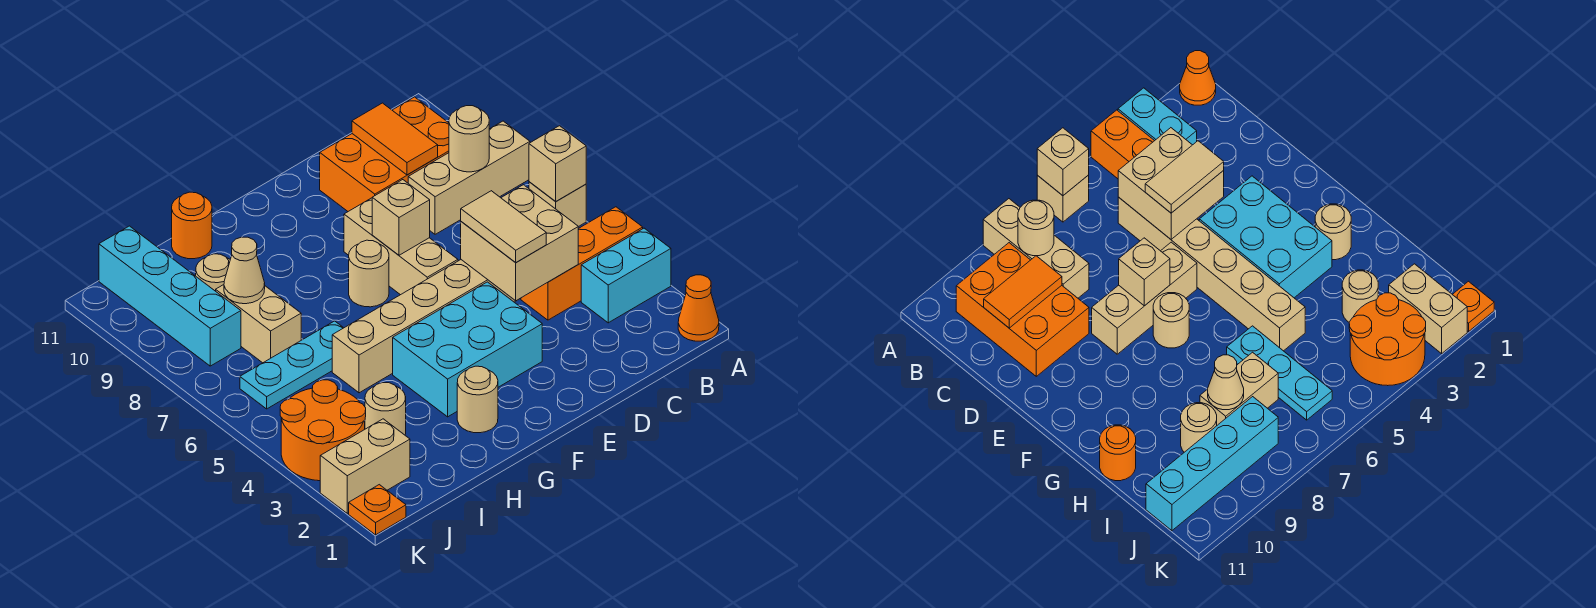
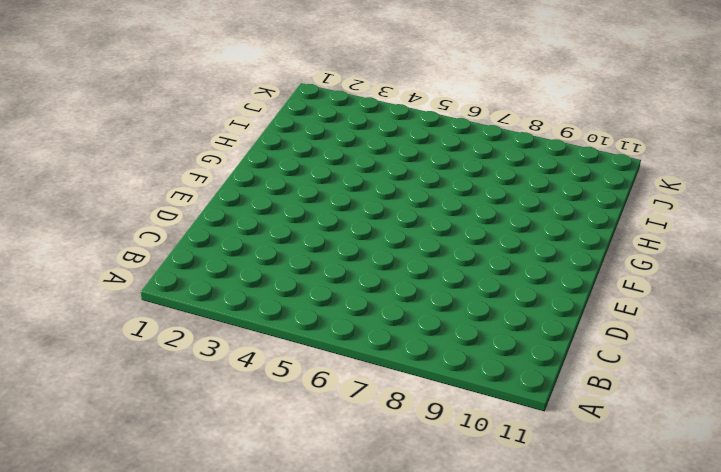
none -> orange cone A1 level 1
none -> cyan brick A3:B3 level 1
none -> orange brick A4:C4 level 1

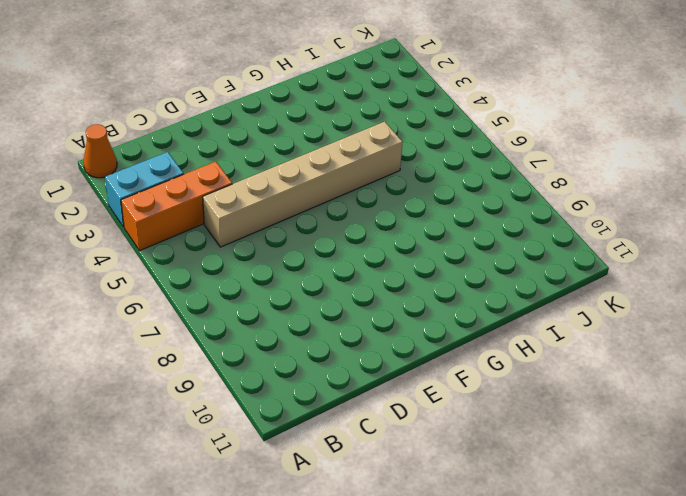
none -> tan brick A6 level 1
none -> tan brick A8:C8 level 1
none -> orange brick B9:D10 level 1

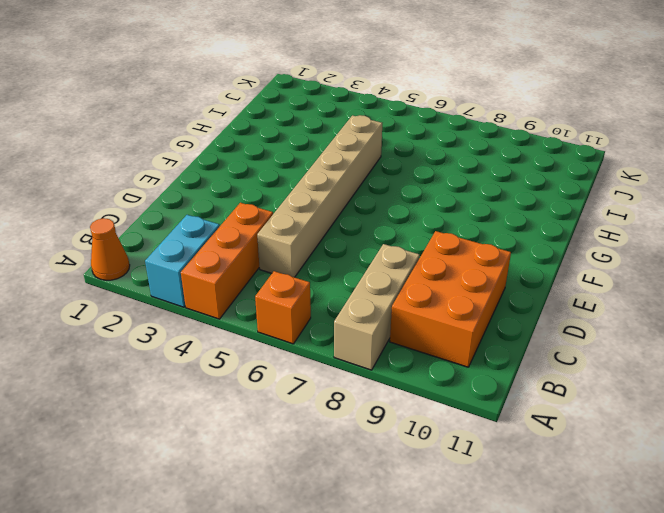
orange brick A6 level 1 -> tan brick A6 level 1
none -> cyan brick E3:G4 level 1
none -> tan brick E6:E8 level 1
none -> tan round brick F7 level 1

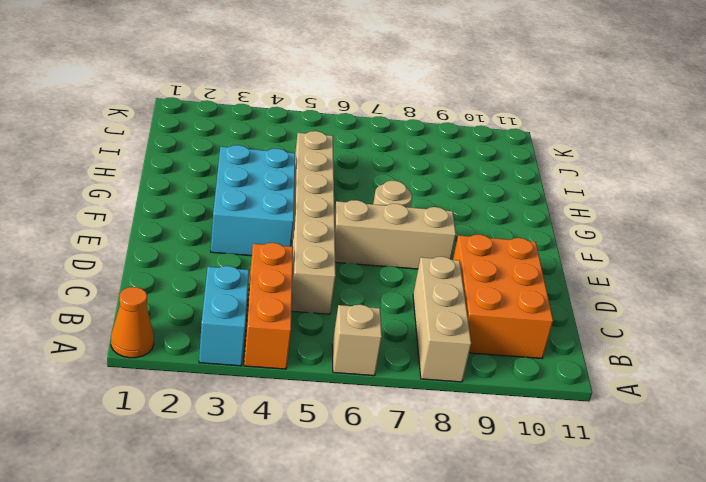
none -> tan round brick G2 level 1
none -> cyan plate H6:J6 level 1
none -> orange round brick H11 level 1

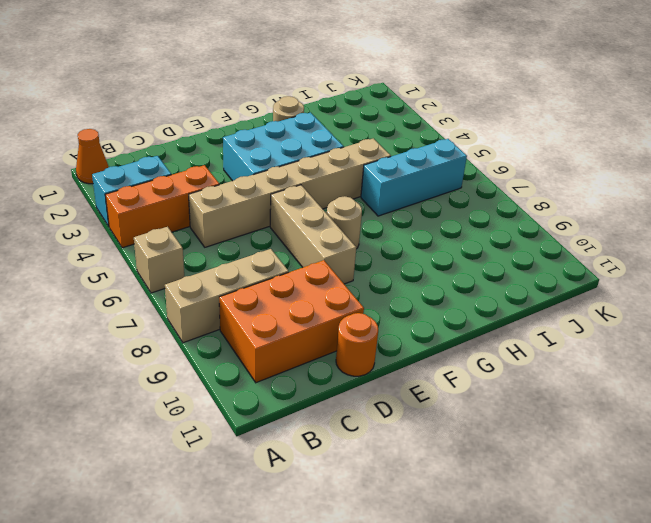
orange round brick D11 level 1 -> orange round brick H11 level 1
cyan brick H6:J6 level 1 -> cyan plate H6:J6 level 1
none -> tan round brick I3 level 1
none -> tan brick I7:I8 level 1
none -> tan round brick I9 level 1

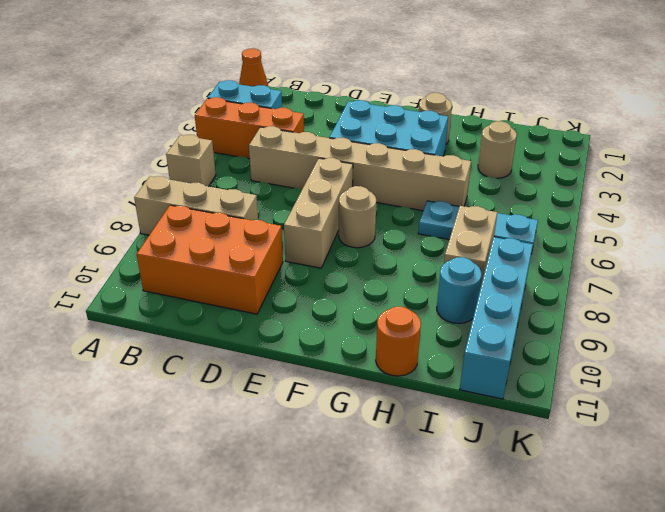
cyan round brick I9 level 1 -> tan round brick I9 level 1
none -> tan brick J2:K2 level 1
none -> orange round brick J3:K4 level 1
none -> orange plate K1 level 1

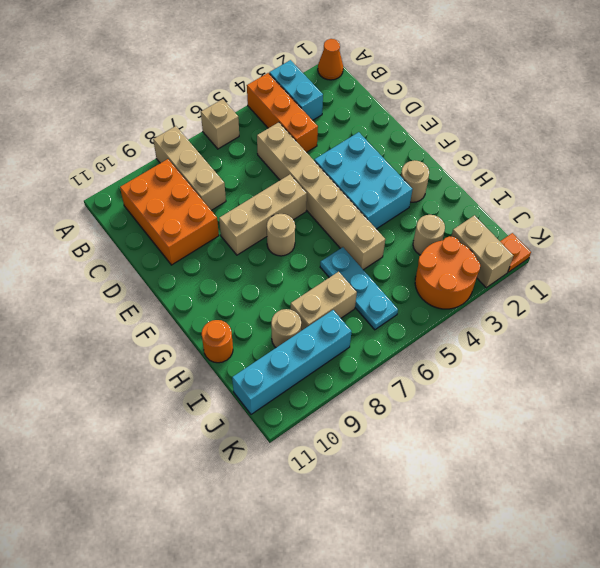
none -> tan brick A6 level 2
none -> tan round brick B8 level 2
none -> tan brick C4:D5 level 2

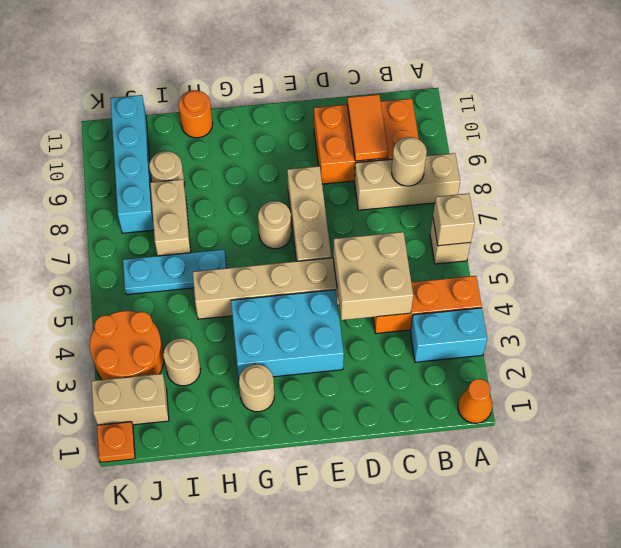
none -> tan brick E7 level 2
none -> tan cone I8 level 2
none -> tan tile D4:D5 level 3

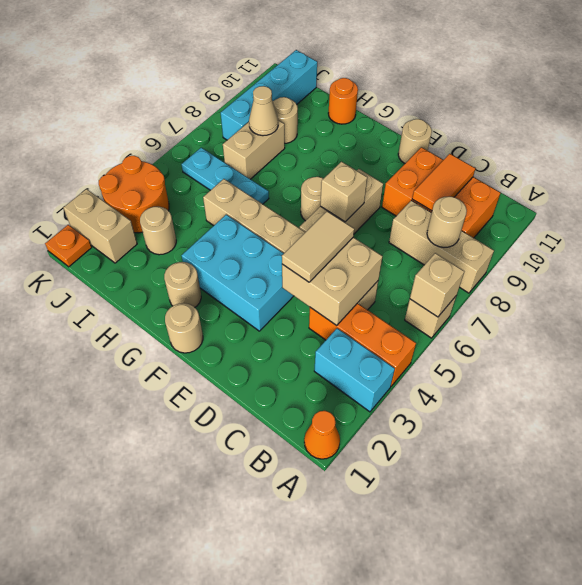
tan round brick E11 level 1 -> none
tan round brick F1 level 1 -> none

